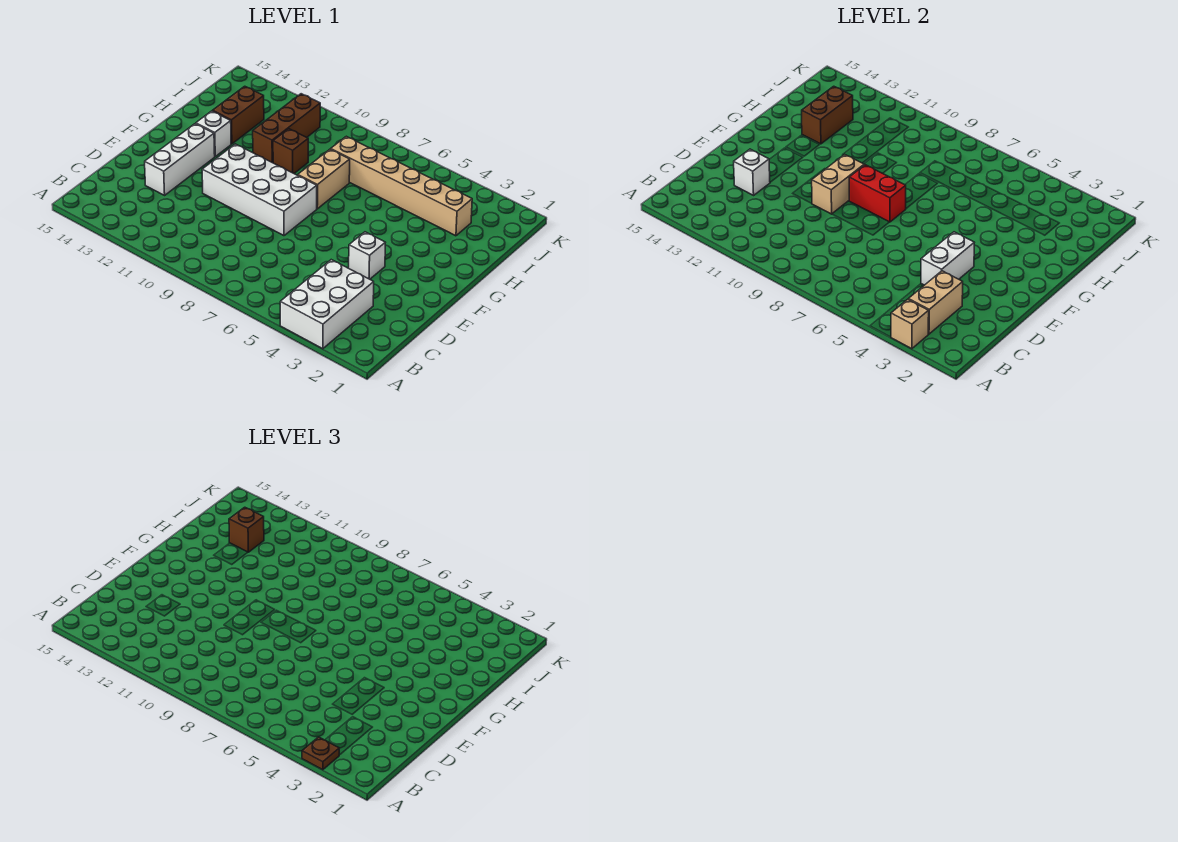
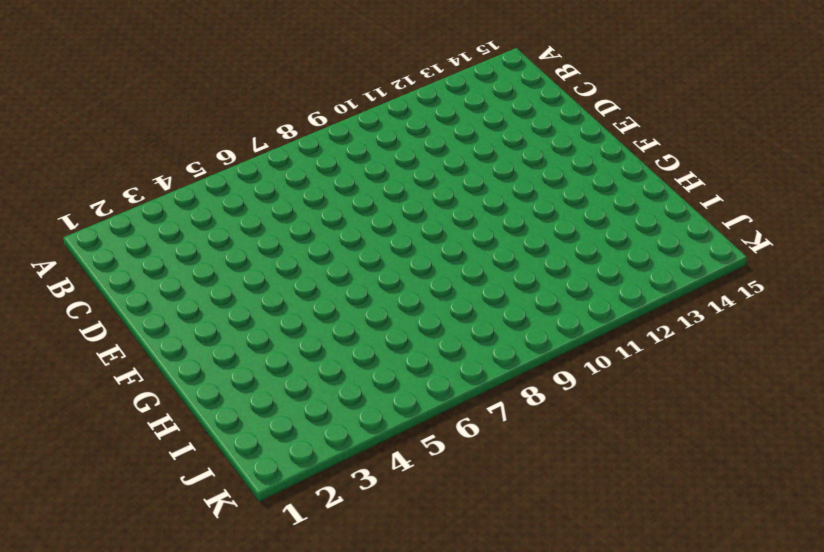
none -> white brick A3:C4 level 1
none -> white brick D13:F13 level 1
none -> white brick E4 level 1

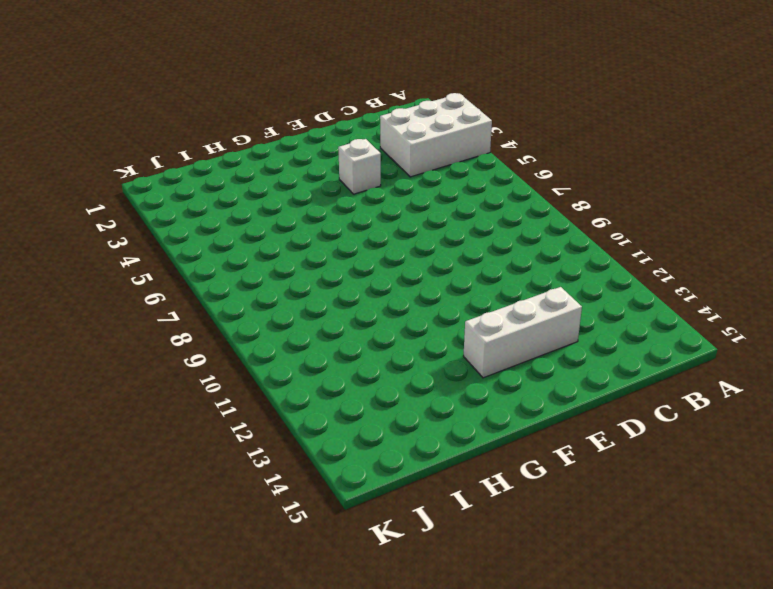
none -> white brick E8:F11 level 1
none -> tan brick G8:H8 level 1
none -> white brick G13 level 1

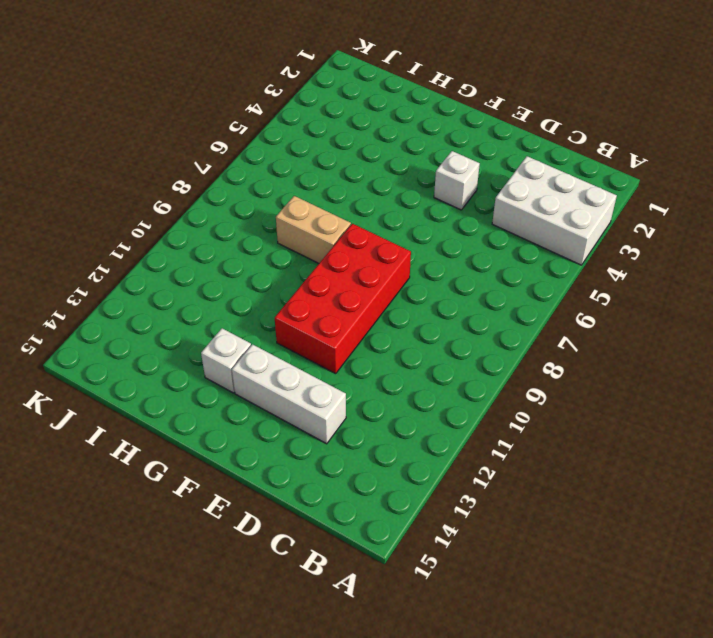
red brick E8:F11 level 1 -> white brick E8:F11 level 1
none -> brown brick H10 level 1
none -> brown brick H11:J11 level 1
none -> brown brick H13:I13 level 1

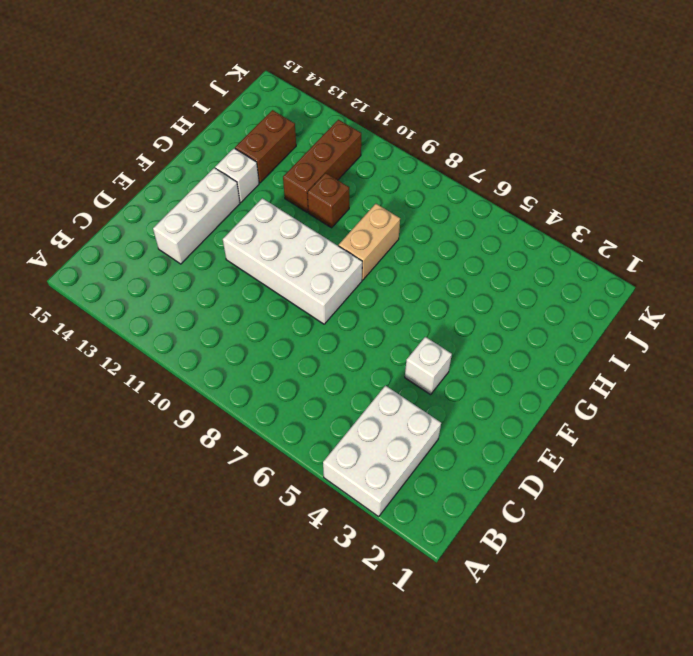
none -> tan brick I3:I8 level 1
none -> tan brick A3 level 2
none -> tan brick B3:C3 level 2

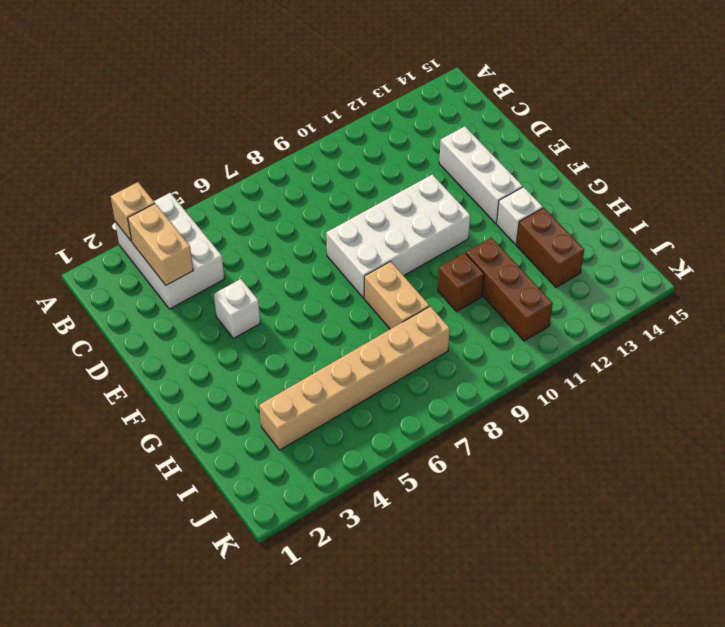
none -> white brick D4:E4 level 2
none -> white brick D13 level 2
none -> tan brick E10:F10 level 2

